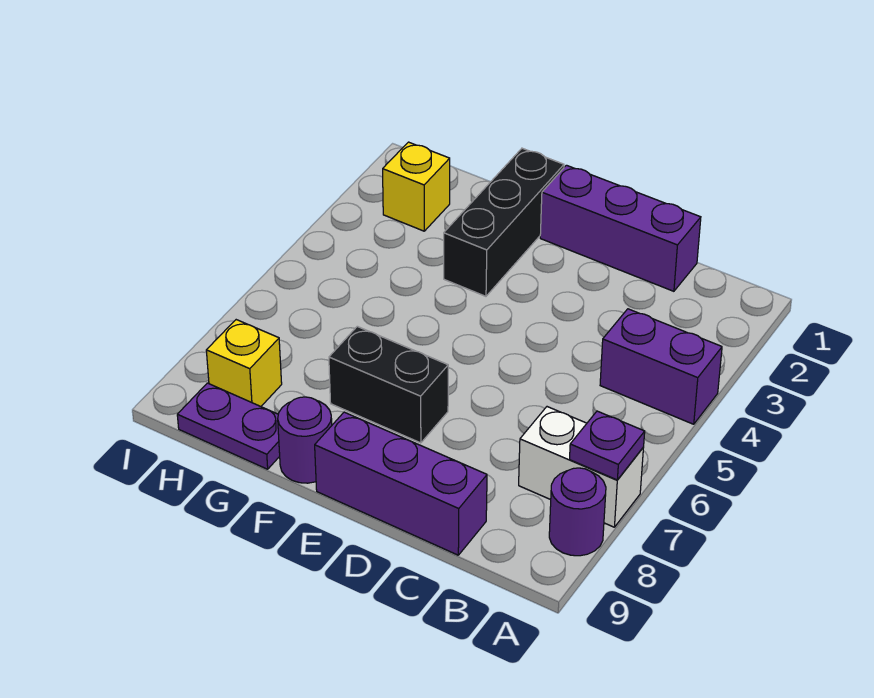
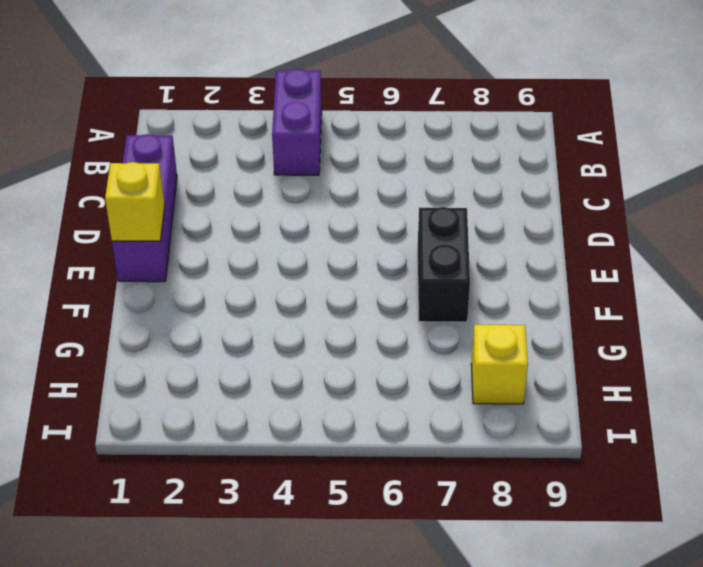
yellow brick E1 level 2 -> yellow brick H2 level 1
none -> white brick A7:B7 level 1
none -> purple round brick A8 level 1
none -> purple brick C9:E9 level 1

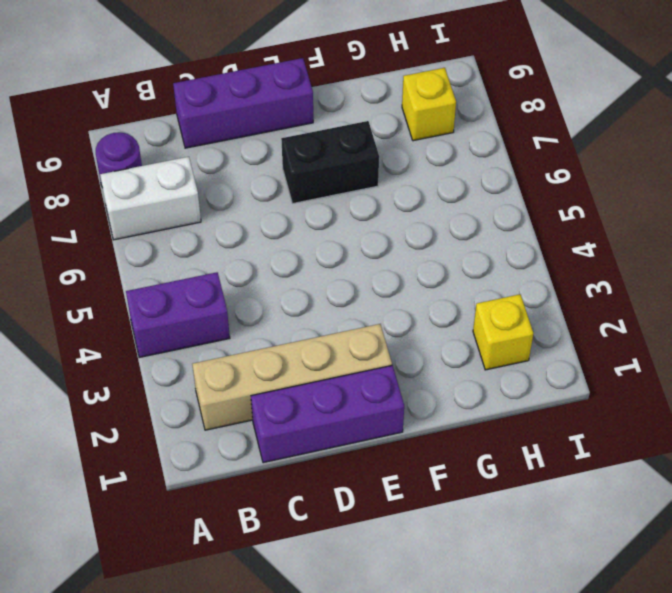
tan brick B2:E2 level 1 -> none
none -> black brick F1:F3 level 1
none -> purple round brick F9 level 1
none -> purple plate G9:H9 level 1

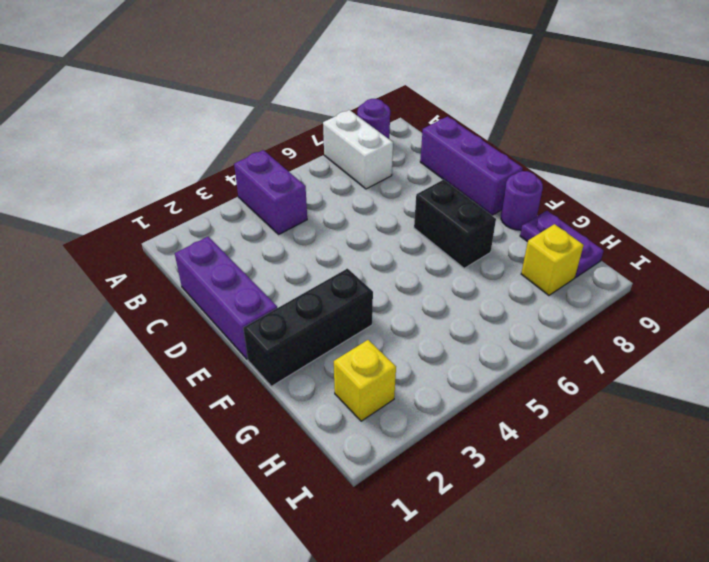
none -> purple plate A7 level 2

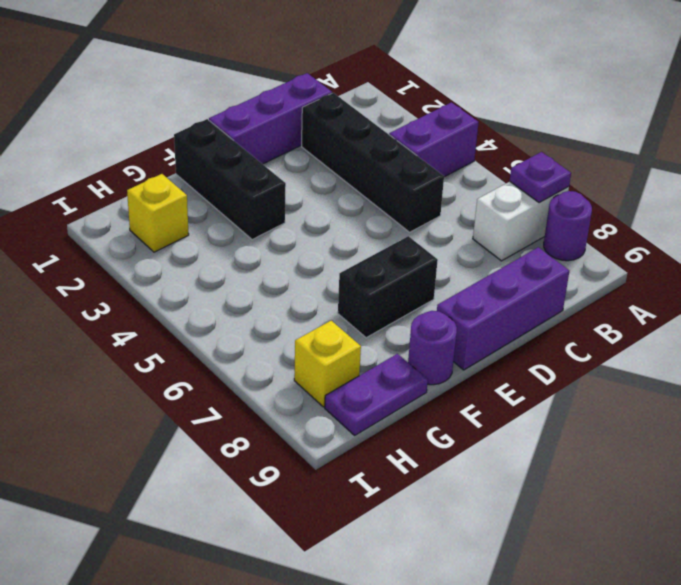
black brick C2:C5 level 1 -> none

